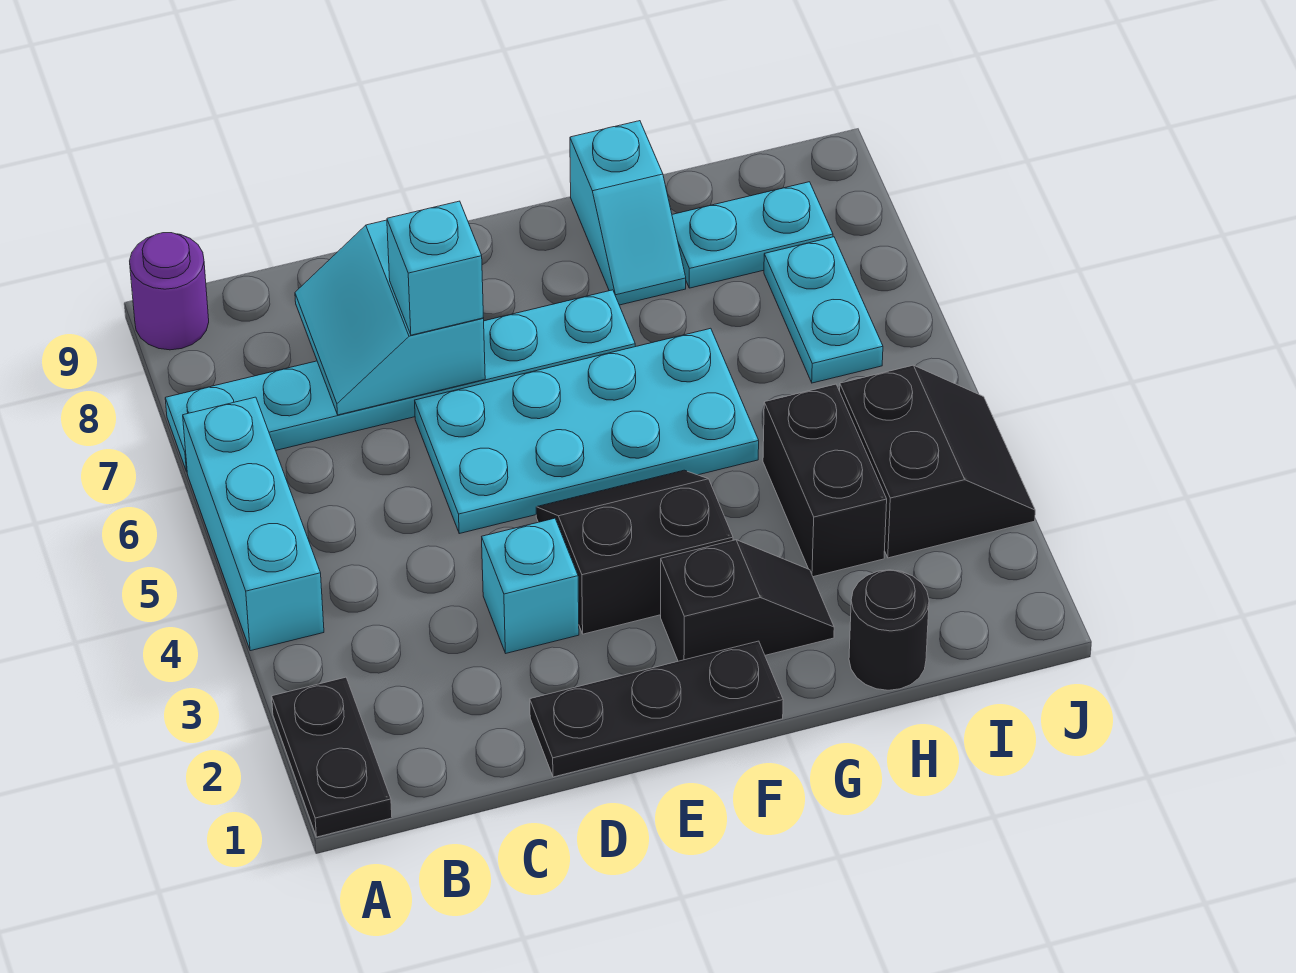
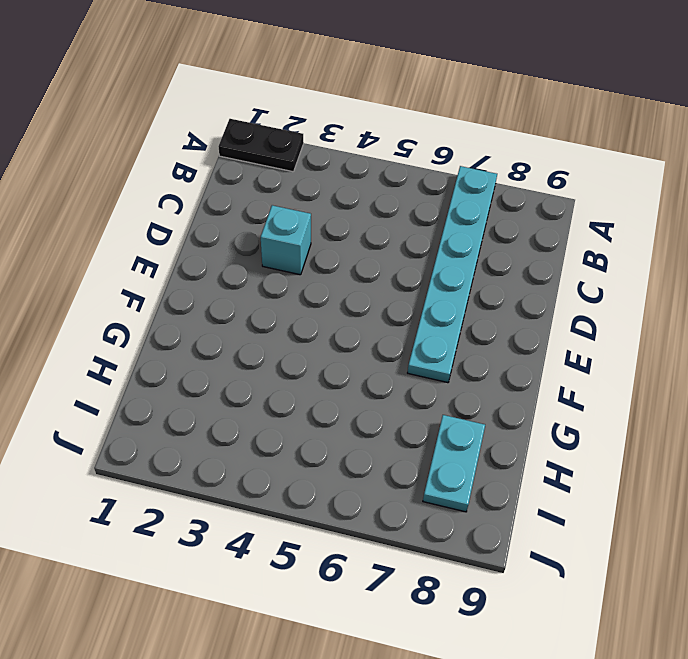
none -> cyan brick A4:A6 level 1
none -> purple round brick A9 level 1
none -> black plate D1:F1 level 1

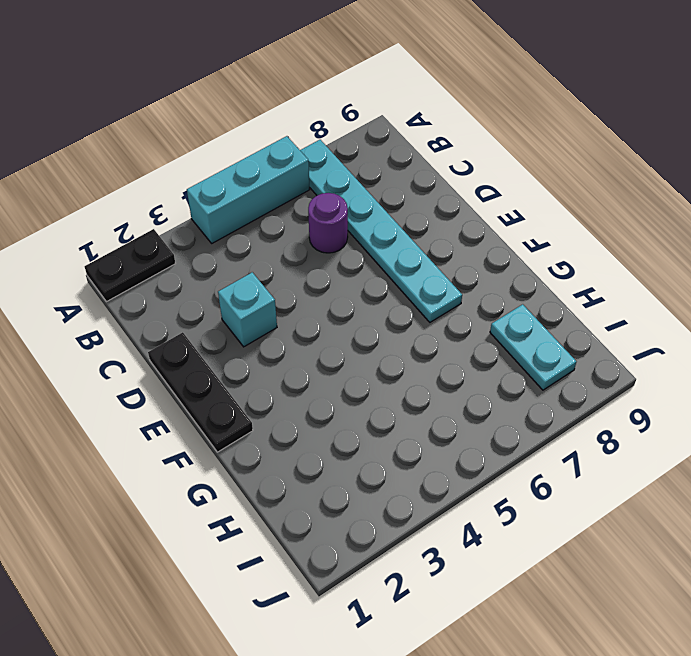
purple round brick C6 level 1 -> purple round brick A9 level 1
none -> cyan plate D5:G6 level 1
none -> black slope E3:F4 level 1 top 3
none -> black slope F2:G2 level 1 top F

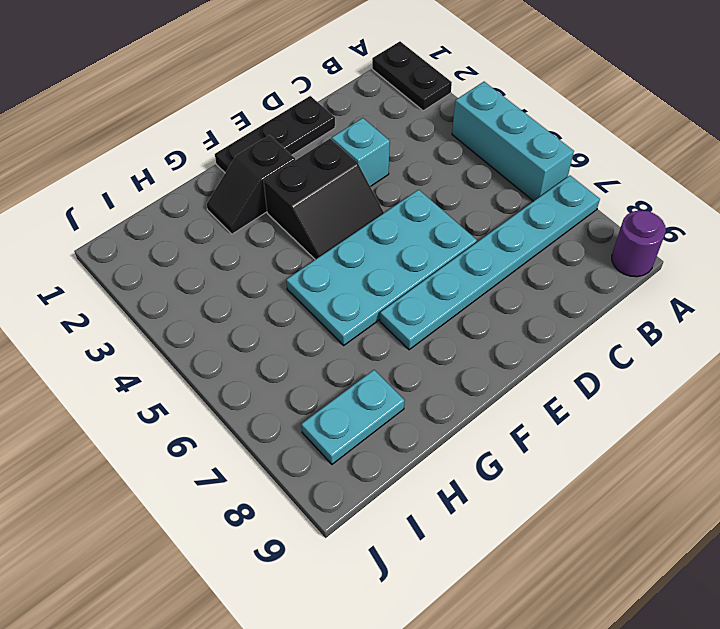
none -> cyan slope G8:G9 level 1 top 9
none -> black round brick H1 level 1
none -> black brick H3:H4 level 1

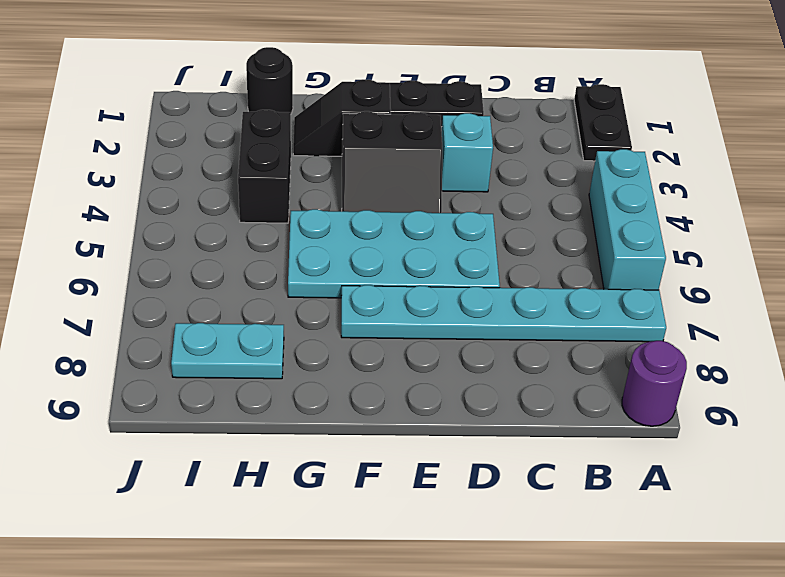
none -> cyan slope G8:G9 level 1 top 9
none -> black slope I3:J4 level 1 top I
none -> cyan plate I6:I7 level 1

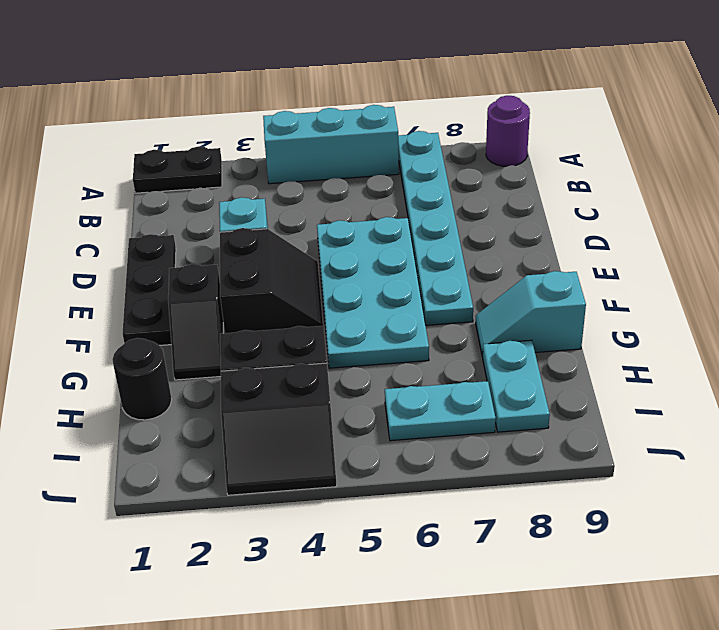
none -> cyan slope C7:D8 level 2 top D
none -> cyan brick D7 level 3

